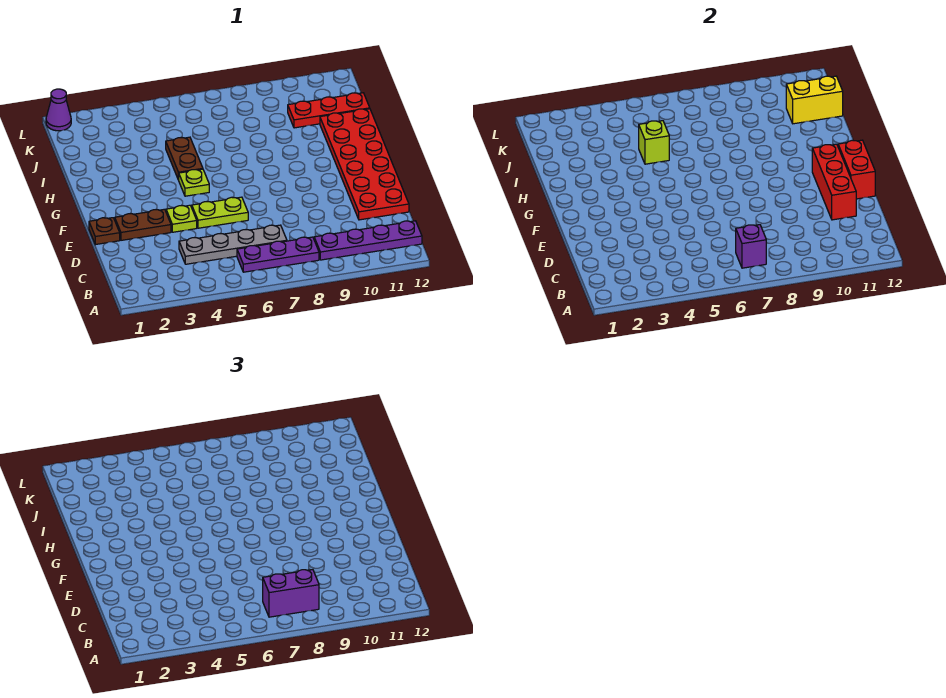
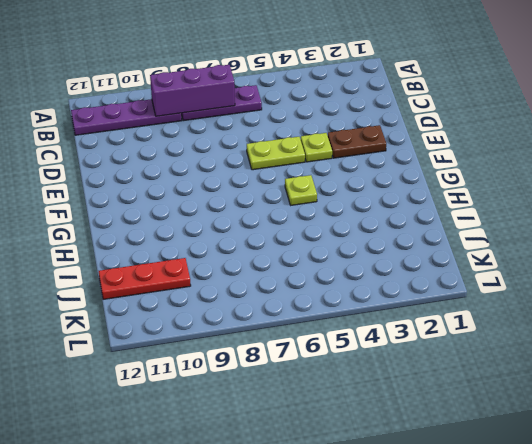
purple brick B7:B9 level 2 -> purple brick B7 level 2
none -> grey plate C4:C7 level 1
none -> red plate D11:I12 level 1
none -> brown plate E1 level 1

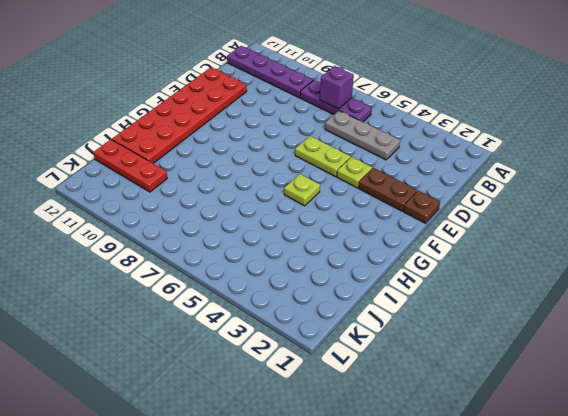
grey plate C4:C6 level 1 -> grey plate C4:C7 level 1
none -> brown plate H5:I5 level 1
none -> purple cone L1 level 1
none -> red brick D11:F11 level 2

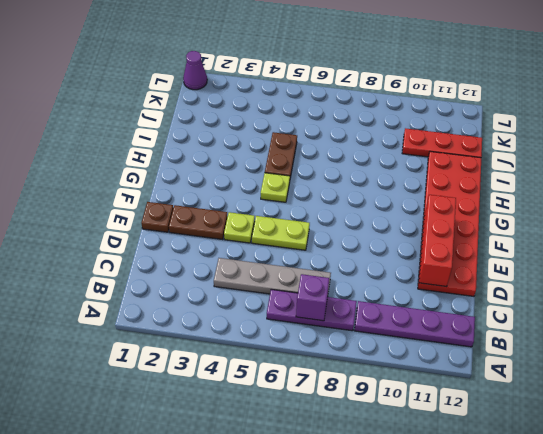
none -> red brick E12:F12 level 2
none -> lime brick I5 level 2
none -> yellow brick J11:J12 level 2

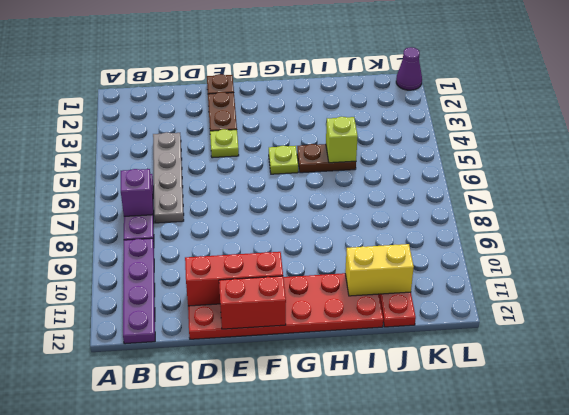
yellow brick I11:J11 level 2 -> yellow brick J11:J12 level 2
none -> lime plate E5:E6 level 1
none -> purple brick B7:B8 level 3

